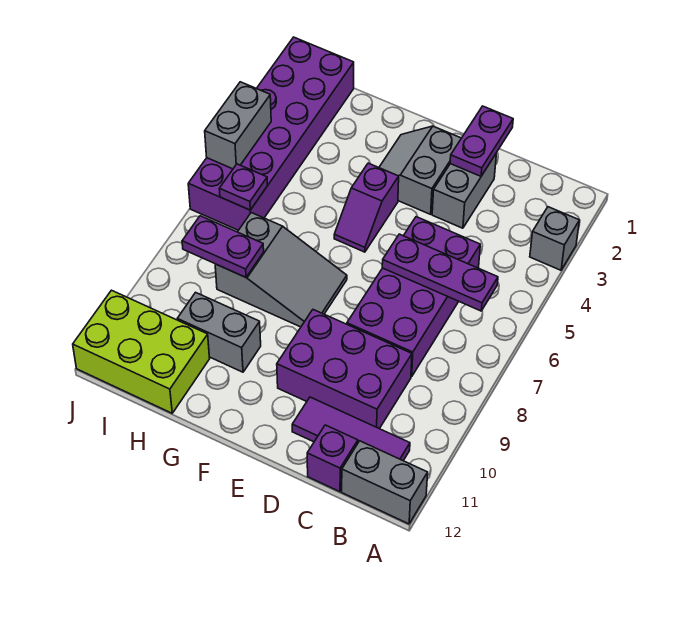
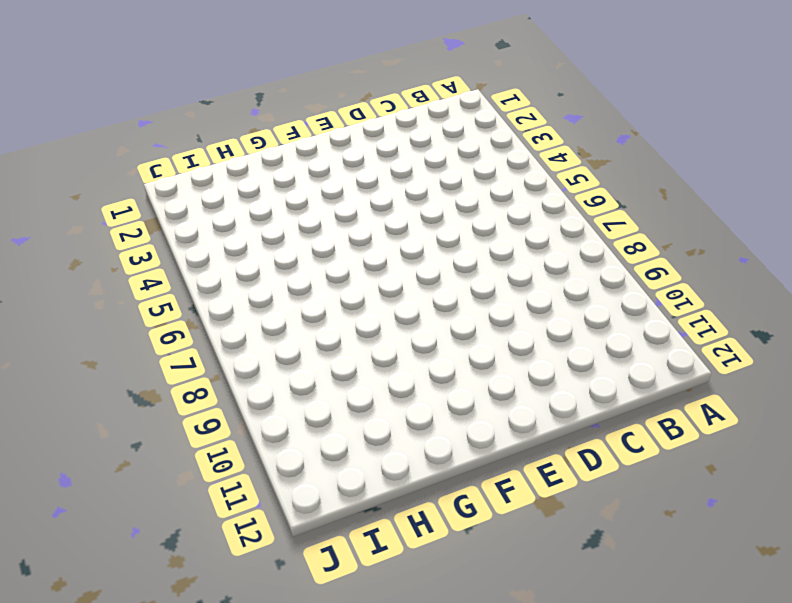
none -> grey brick A3 level 1
none -> grey brick A12:B12 level 1
none -> purple tile B11:D11 level 1

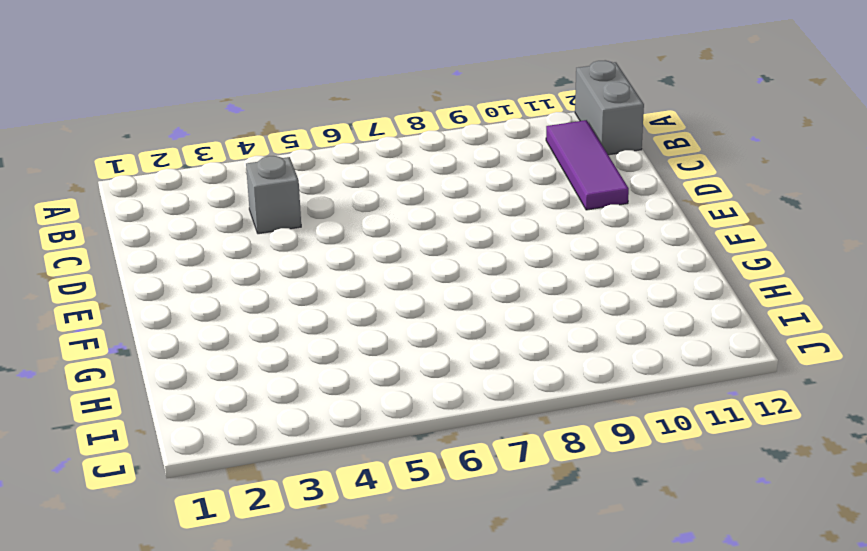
grey brick C4 level 1 -> grey brick A3 level 1
none -> purple brick C5:D8 level 1
none -> purple brick C9:E10 level 1
none -> purple brick C12 level 1

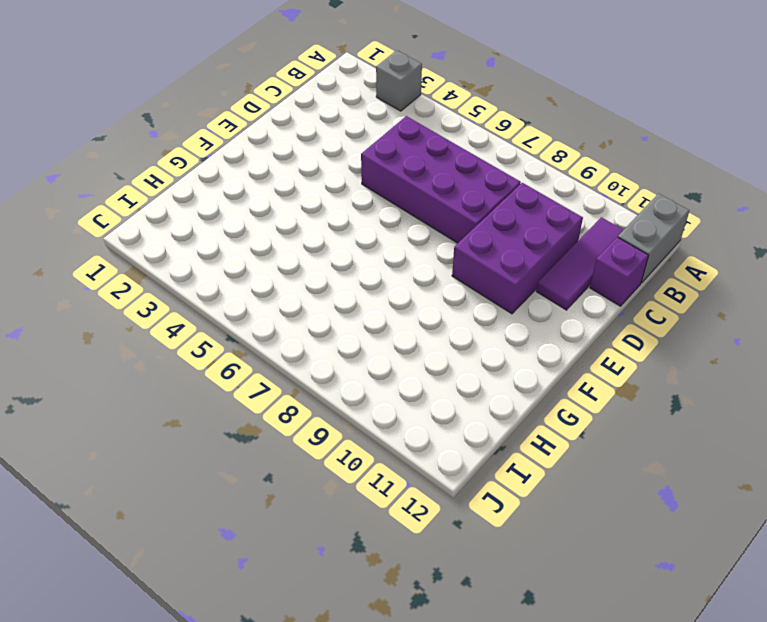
none -> grey brick D2:D3 level 1
none -> grey slope E2:F3 level 1 top E
none -> purple slope F4:F5 level 1 top 4

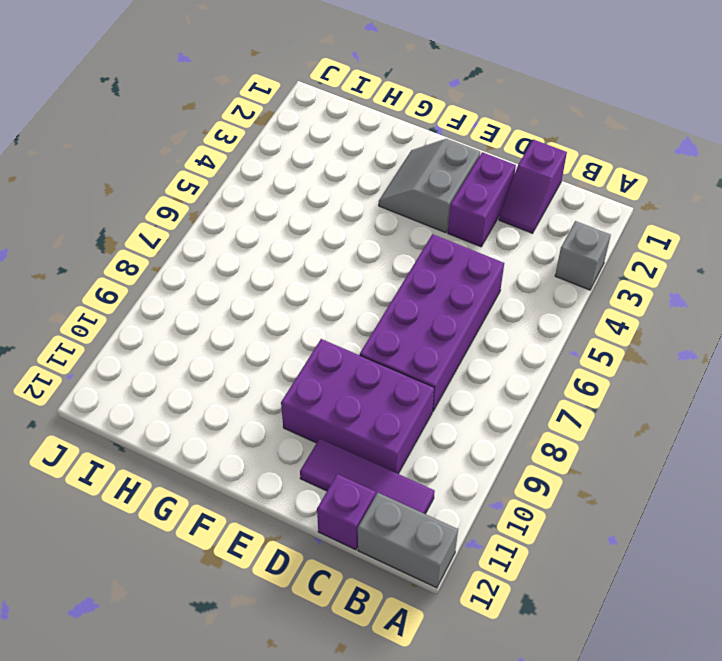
purple slope C1:C2 level 1 top 1 -> purple slope F4:F5 level 1 top 4
purple brick D2:D3 level 1 -> grey brick D2:D3 level 1
none -> grey slope F7:H8 level 1 top H
none -> grey brick G10:H10 level 1
none -> lime brick H11:J12 level 1

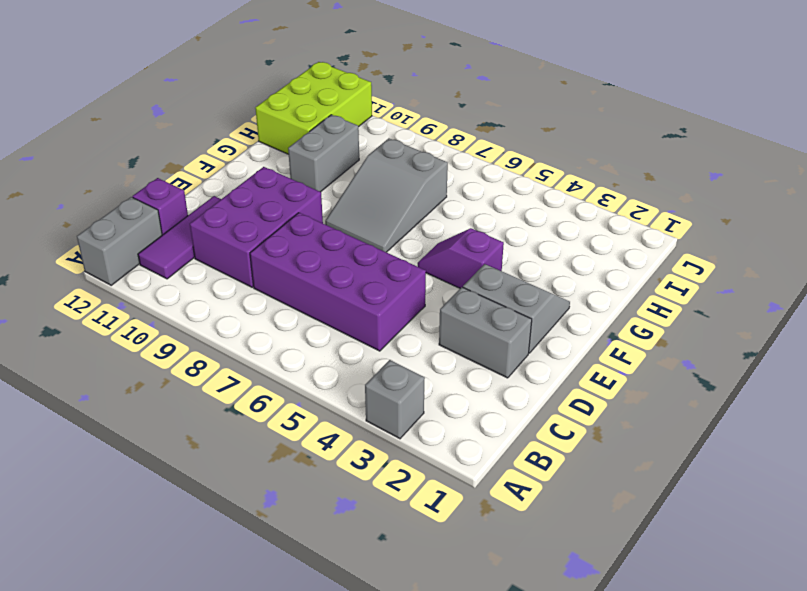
none -> purple brick I1:J6 level 1
none -> purple plate B6:D6 level 2
none -> purple plate D1:D2 level 2

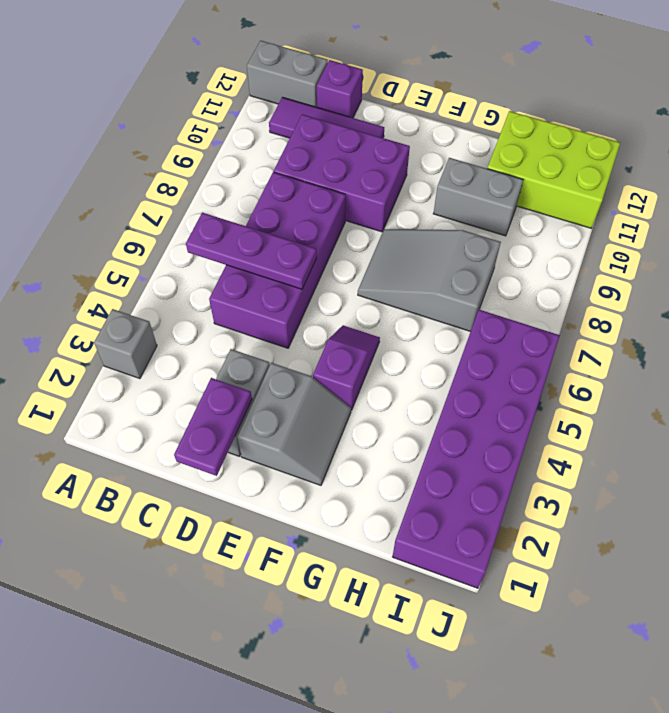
none -> purple plate H8:I8 level 2
none -> purple plate I6 level 2
none -> grey brick J4:J5 level 2

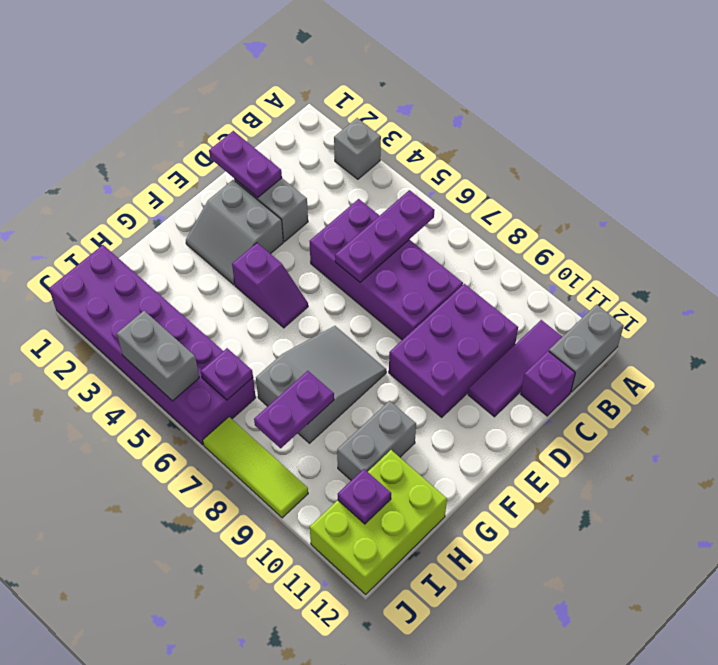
purple plate I11 level 2 -> none
lime tile J7:J9 level 1 -> none

